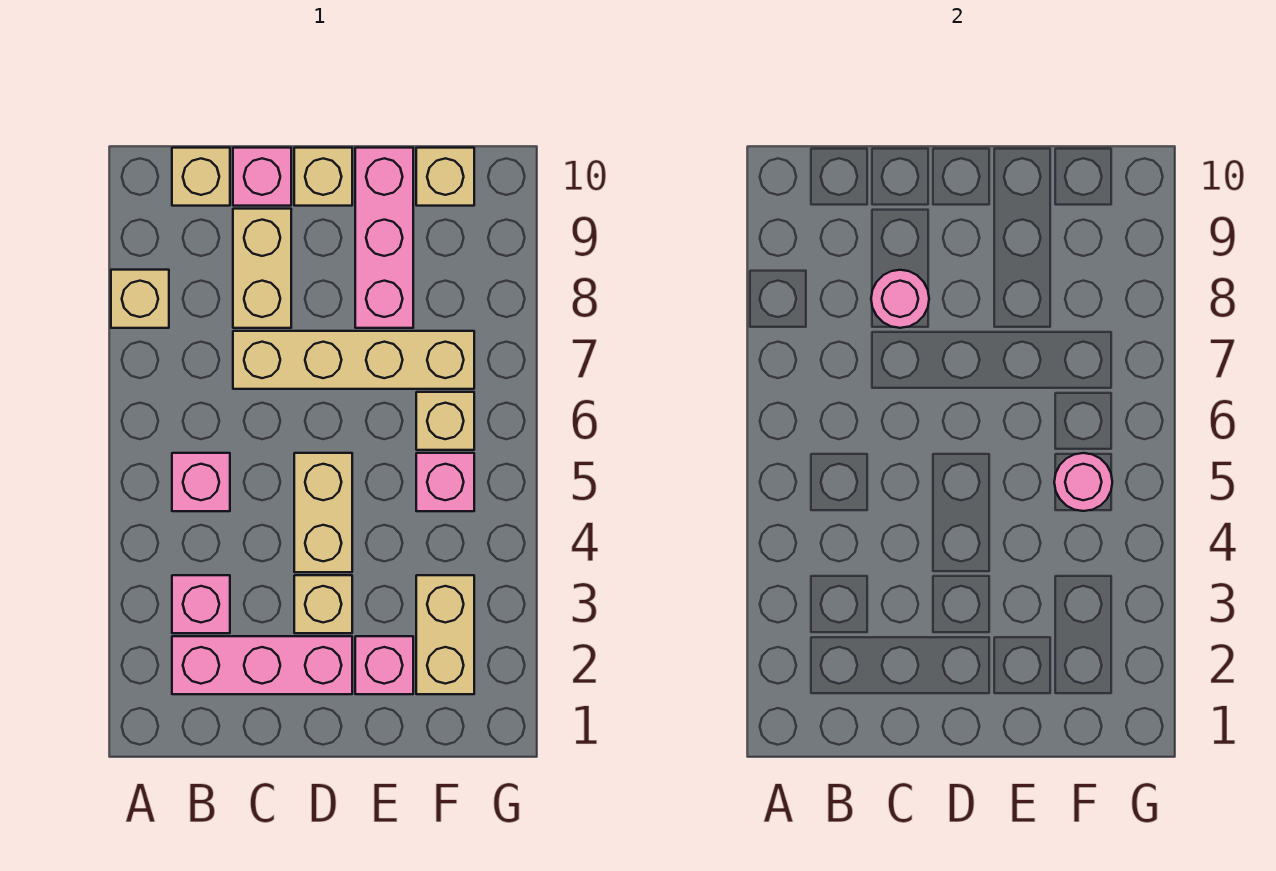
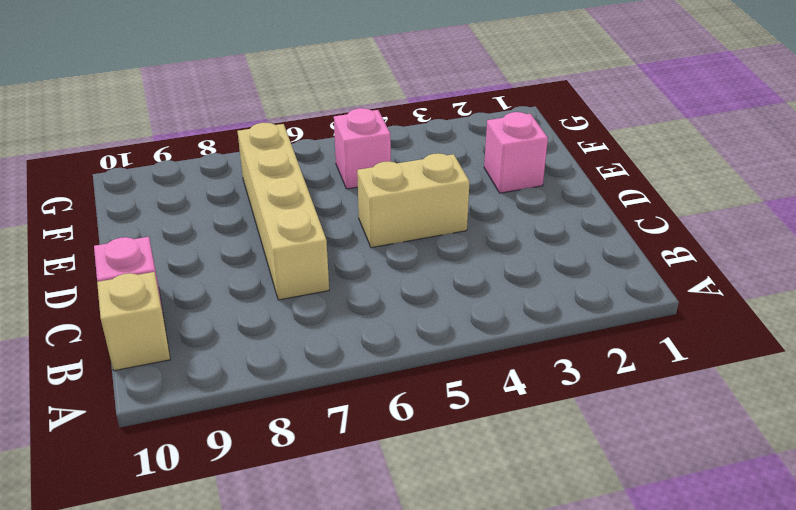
none -> tan brick A8 level 1
none -> pink brick B2:D2 level 1
none -> pink brick B3 level 1

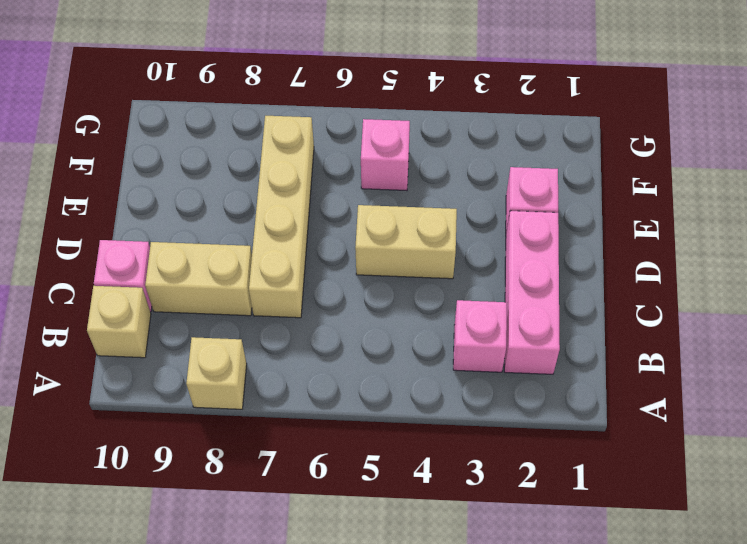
none -> pink brick B5 level 1
none -> tan brick D3 level 1
none -> tan brick D10 level 1

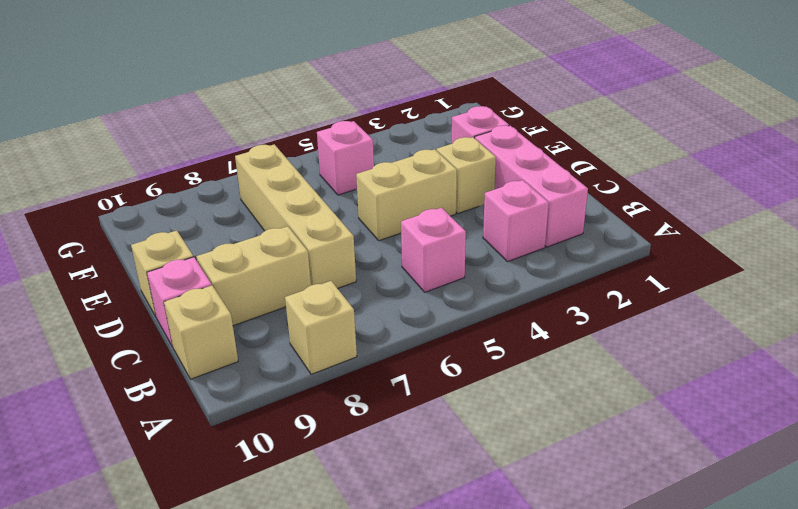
none -> pink brick E8:E10 level 1
none -> tan brick F2:F3 level 1
none -> tan brick F6 level 1

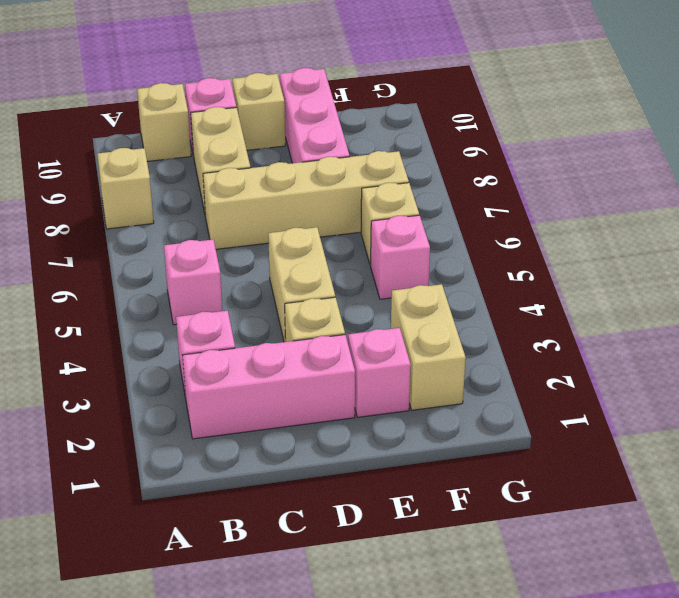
none -> tan brick F10 level 1
none -> pink round brick C8 level 2
none -> pink round brick F5 level 2

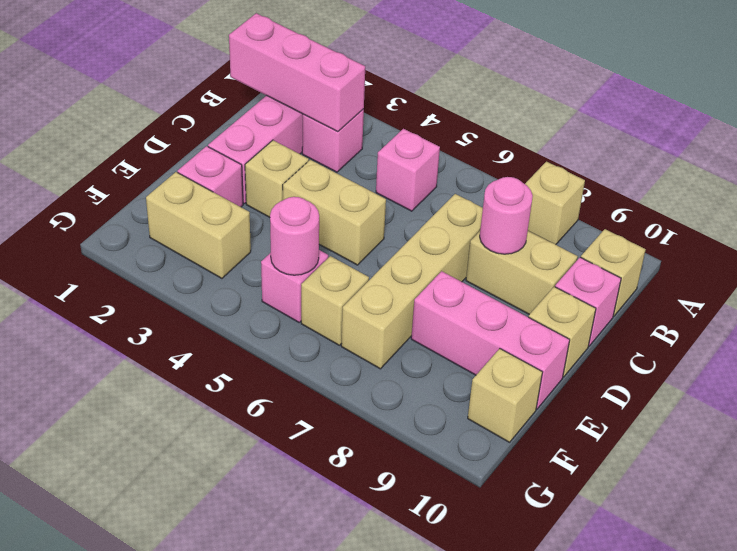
pink brick B1:B3 level 2 -> none

